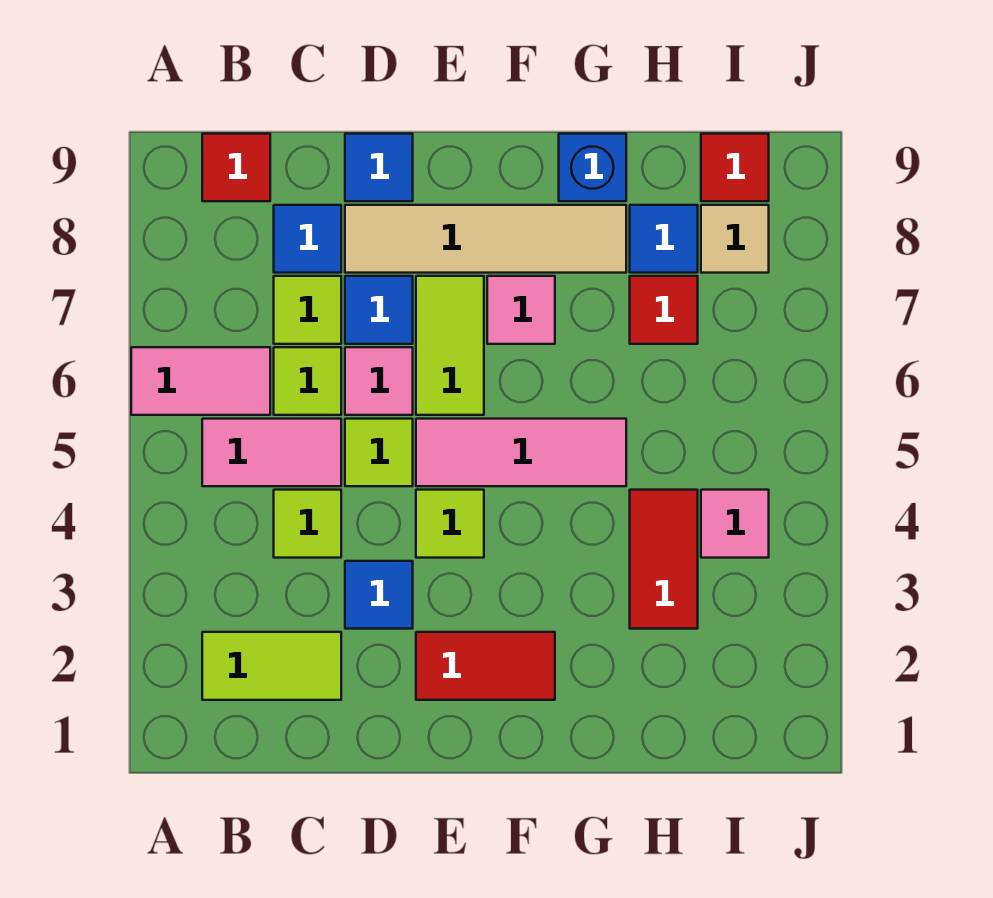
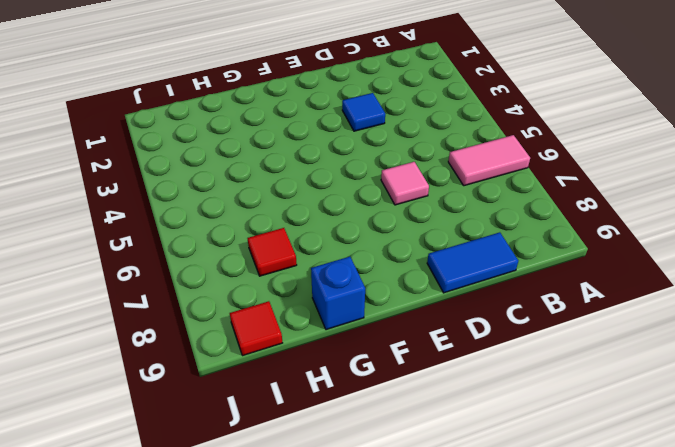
blue tile C9:D9 level 1 -> blue tile D9 level 1
none -> lime tile B2:C2 level 1
none -> pink tile B5:C5 level 1
none -> red tile B9 level 1

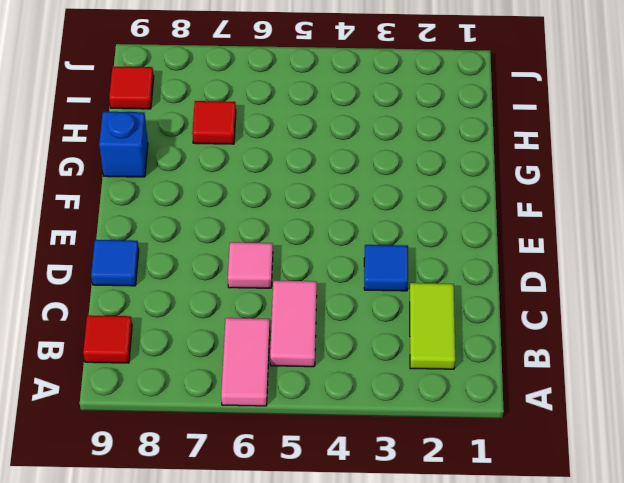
none -> lime tile C4 level 1
none -> lime tile C6 level 1
none -> lime tile C7 level 1

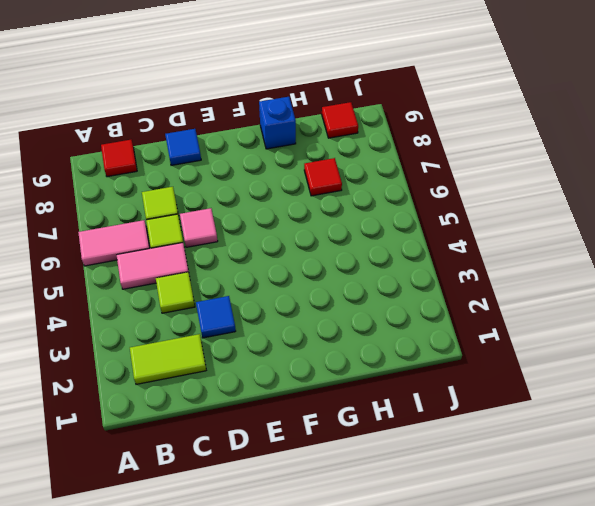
none -> blue tile C8 level 1
none -> lime tile D5 level 1
none -> blue tile D7 level 1

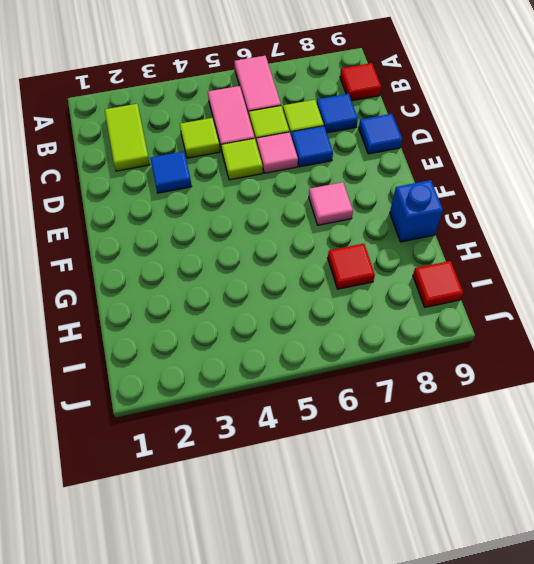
none -> tan tile D8:G8 level 1
none -> red tile E2:F2 level 1
none -> lime tile E4 level 1

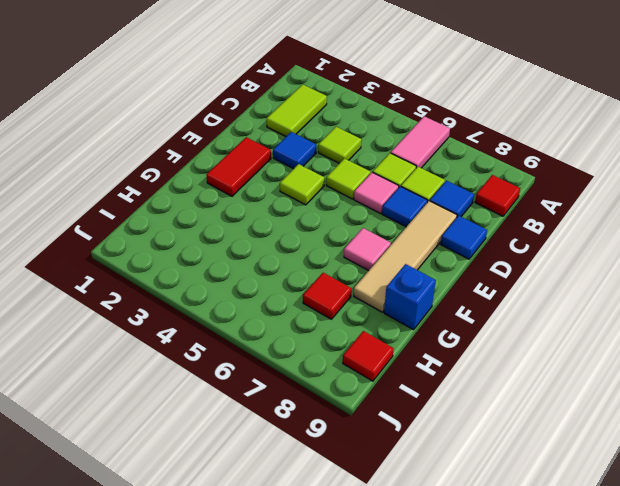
none -> pink tile B5:C5 level 1
none -> pink tile E5:G5 level 1
none -> lime tile E6:E7 level 1

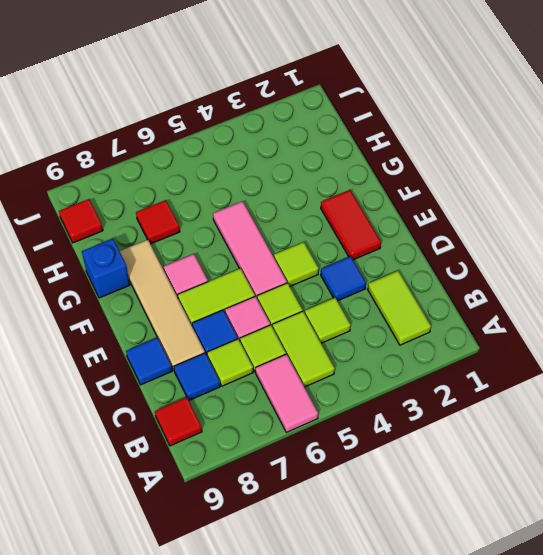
lime tile B5:C5 level 1 -> pink tile B5:C5 level 1
none -> red tile H3:H4 level 1
none -> blue tile H8 level 1
none -> pink tile I4 level 1

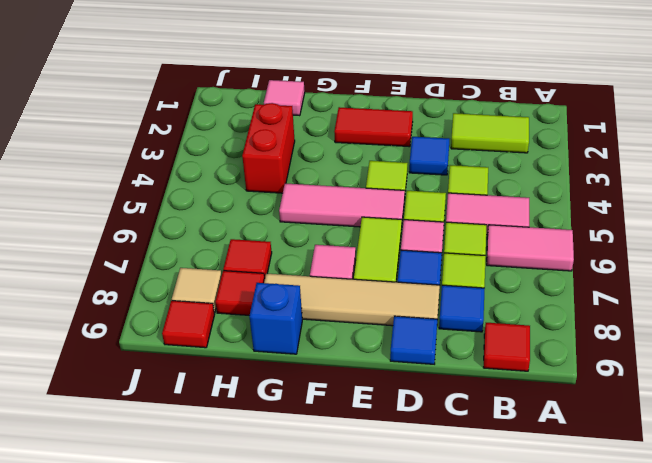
pink tile H1 level 1 -> pink tile I4 level 1
red brick H3:H4 level 1 -> red tile H3:H4 level 1
red tile H8 level 1 -> blue tile H8 level 1

